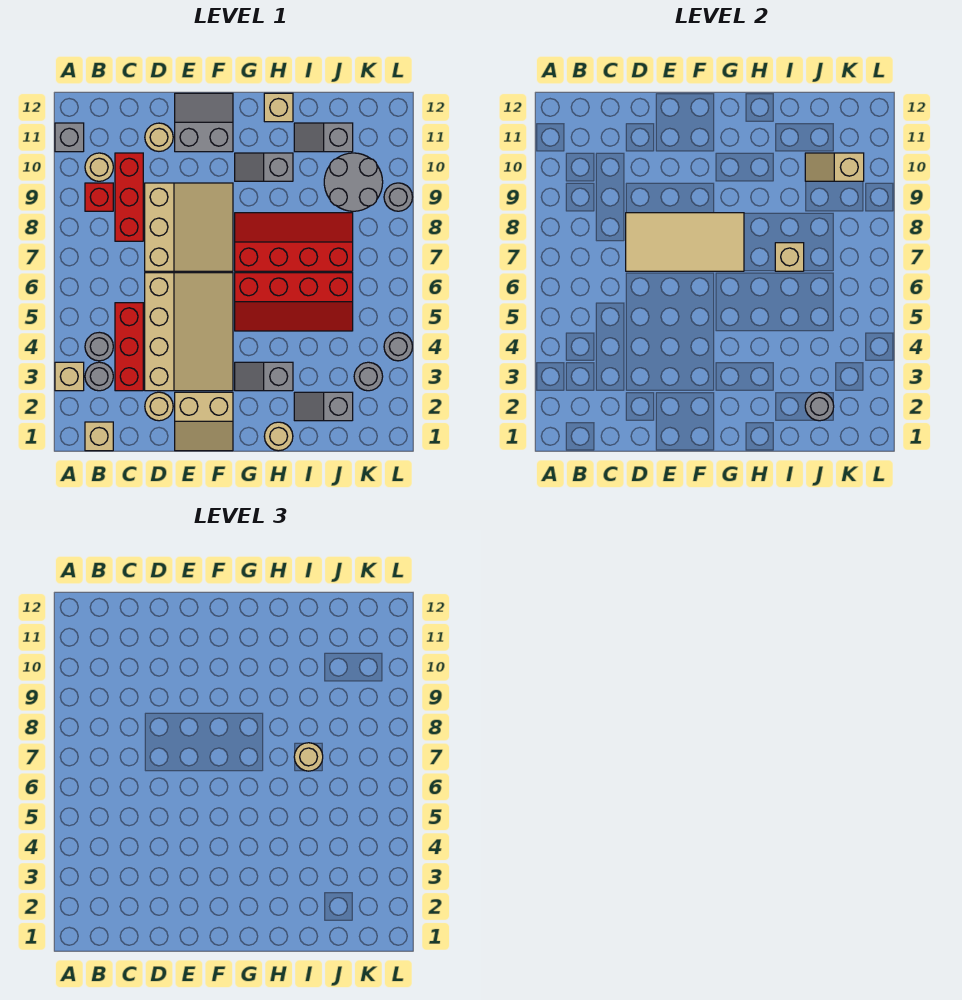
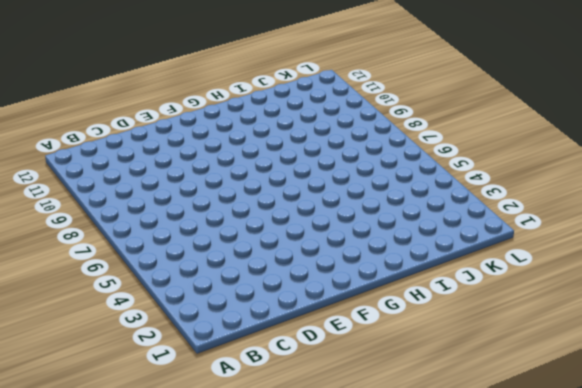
none -> tan brick A3 level 1
none -> grey brick A11 level 1
none -> tan brick B1 level 1
none -> grey round brick B3 level 1

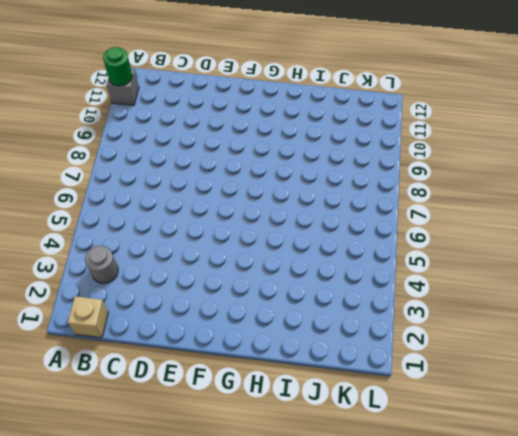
green round brick A11 level 2 -> none
none -> tan brick A3 level 1
none -> grey round brick B4 level 1
none -> red brick B9 level 1
none -> tan round brick B10 level 1

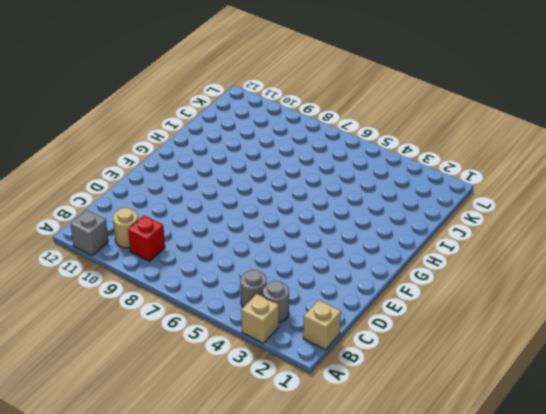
none -> red brick C3:C5 level 1
none -> red brick C8:C10 level 1
none -> tan round brick D2 level 1
none -> tan slope D3:F6 level 1 top D

